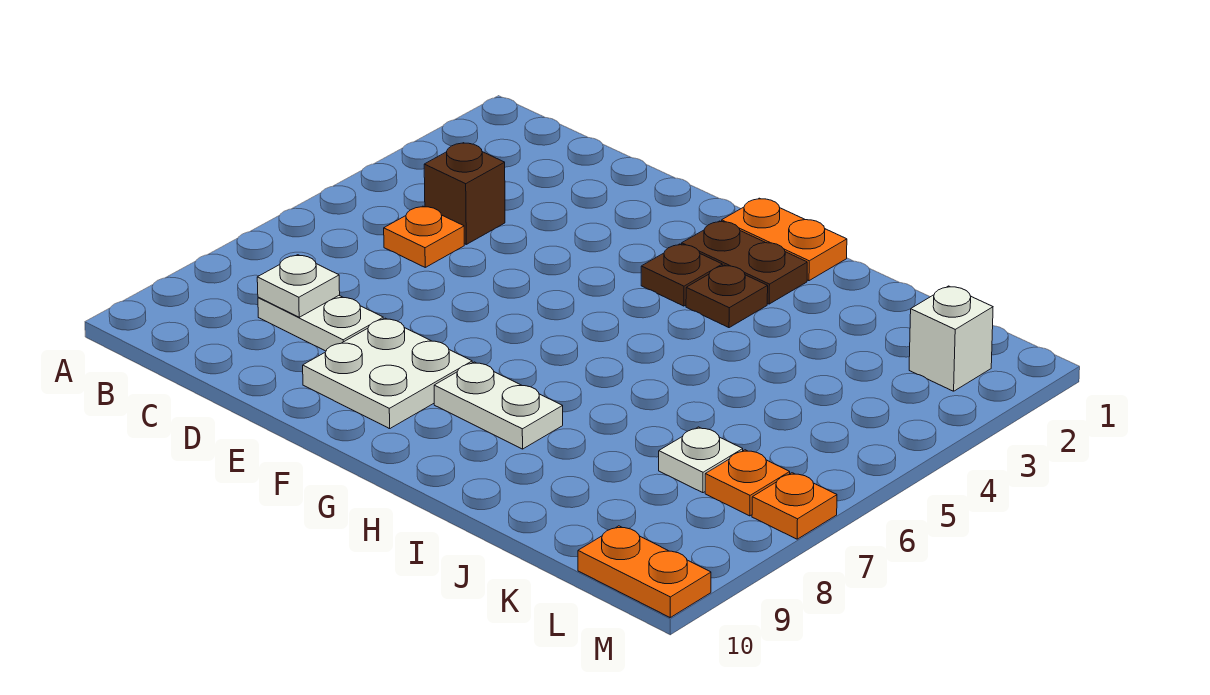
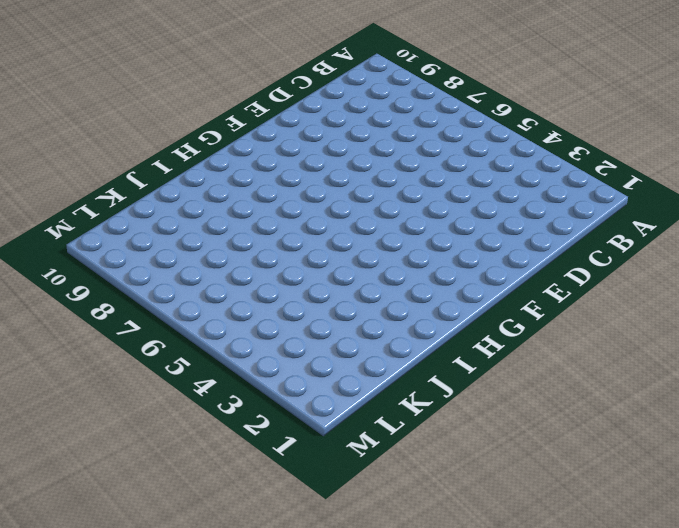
none -> brown brick C4 level 1
none -> orange plate C5 level 1
none -> white plate C8:D8 level 1

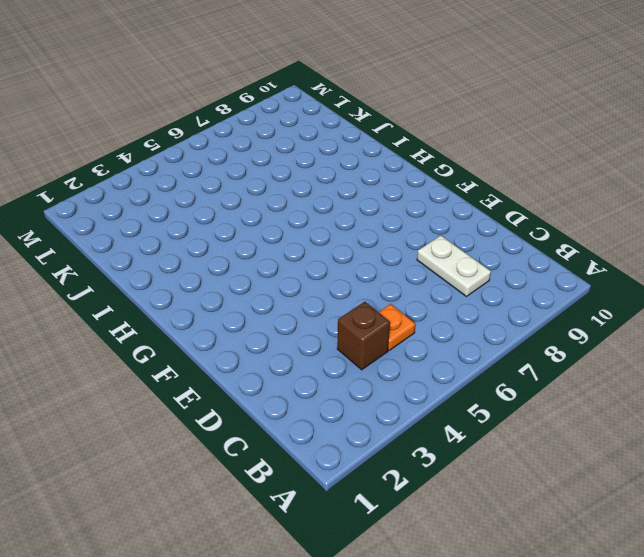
none -> white plate E8:F9 level 1
none -> orange plate G1:H1 level 1
none -> brown plate G2:H2 level 1

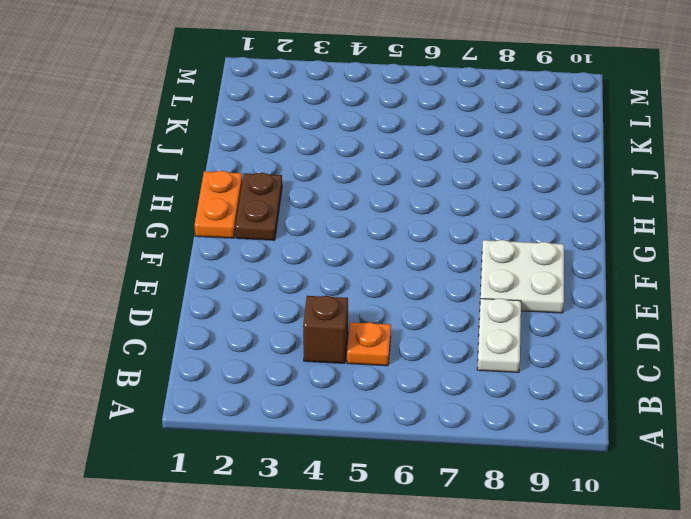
none -> brown plate G3 level 1
none -> white plate G8:H8 level 1
none -> brown plate H3 level 1

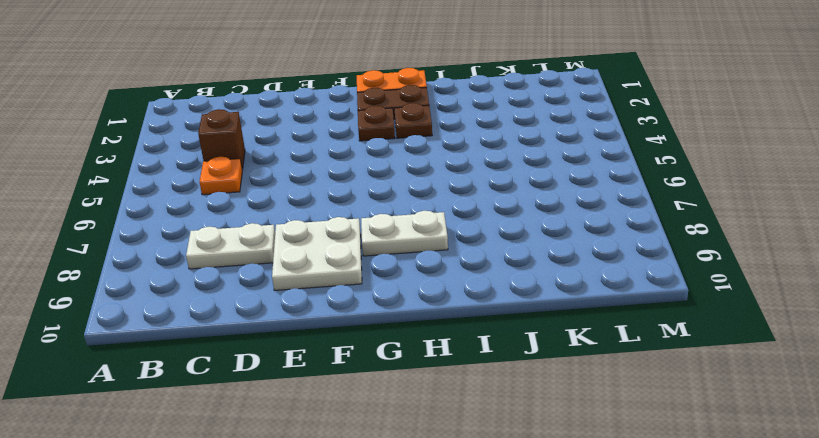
none -> white plate K7 level 1
none -> white brick L2 level 1
none -> orange plate L7 level 1

